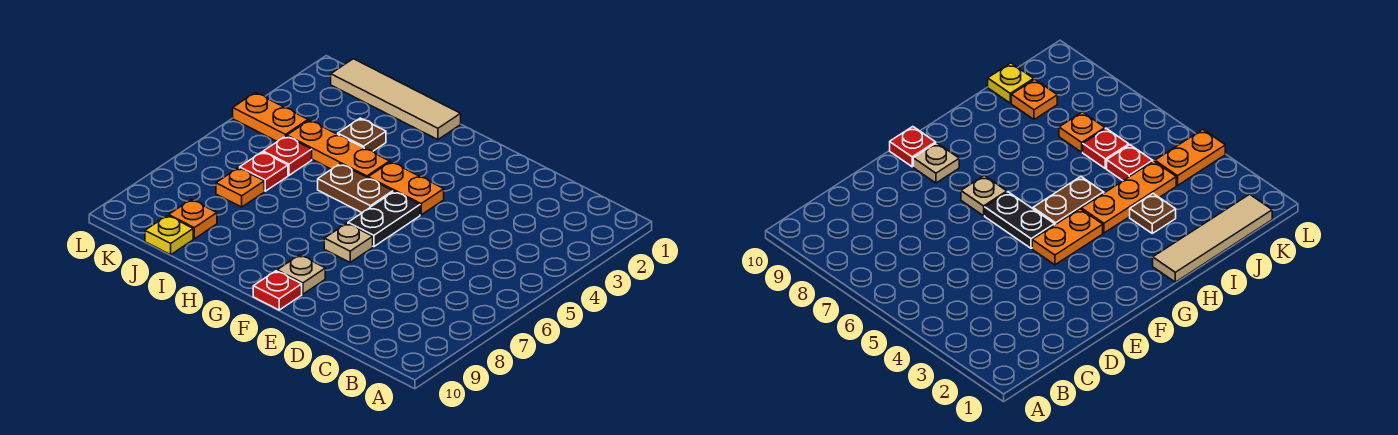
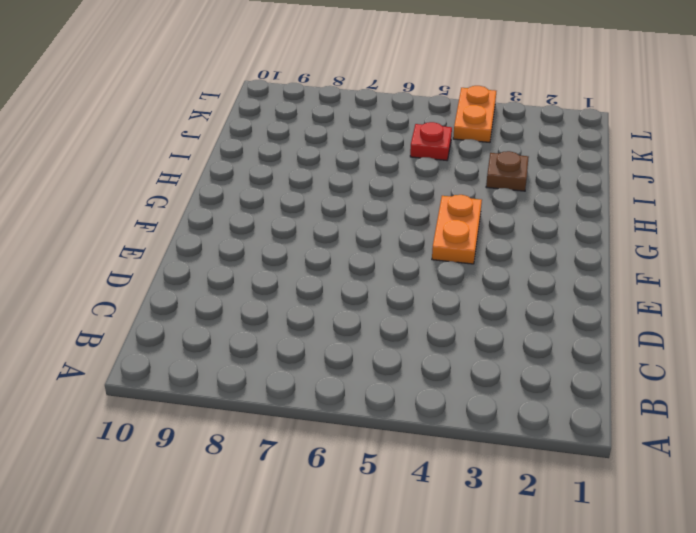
none -> black plate F5:F6 level 1
none -> tan plate F7 level 1
none -> tan plate F9 level 1

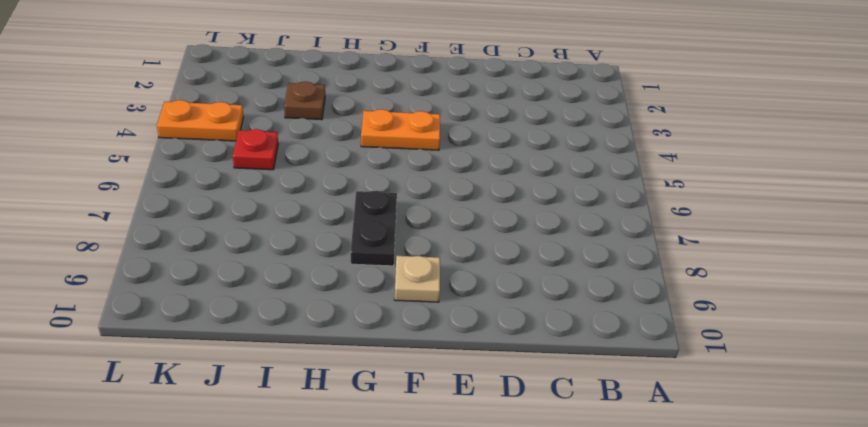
black plate G7:G8 level 1 -> black plate F5:F6 level 1
none -> tan plate F7 level 1
none -> red plate F10 level 1
none -> brown plate G5:H5 level 1

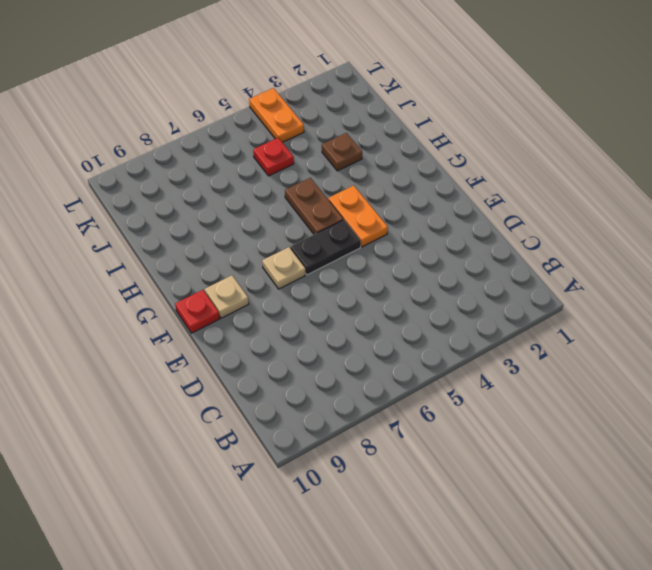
none -> tan tile H1:K1 level 1
none -> orange plate H4:J4 level 1
none -> red plate J6 level 1

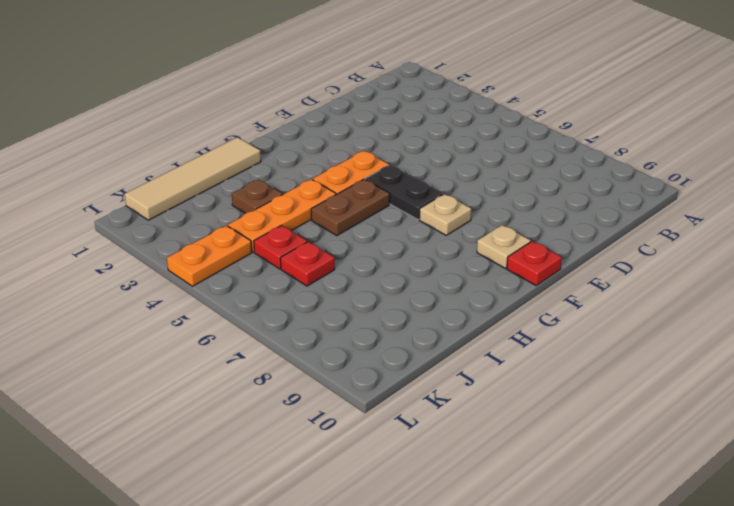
none -> orange plate J7 level 1
none -> orange plate J9 level 1
none -> yellow plate J10 level 1

